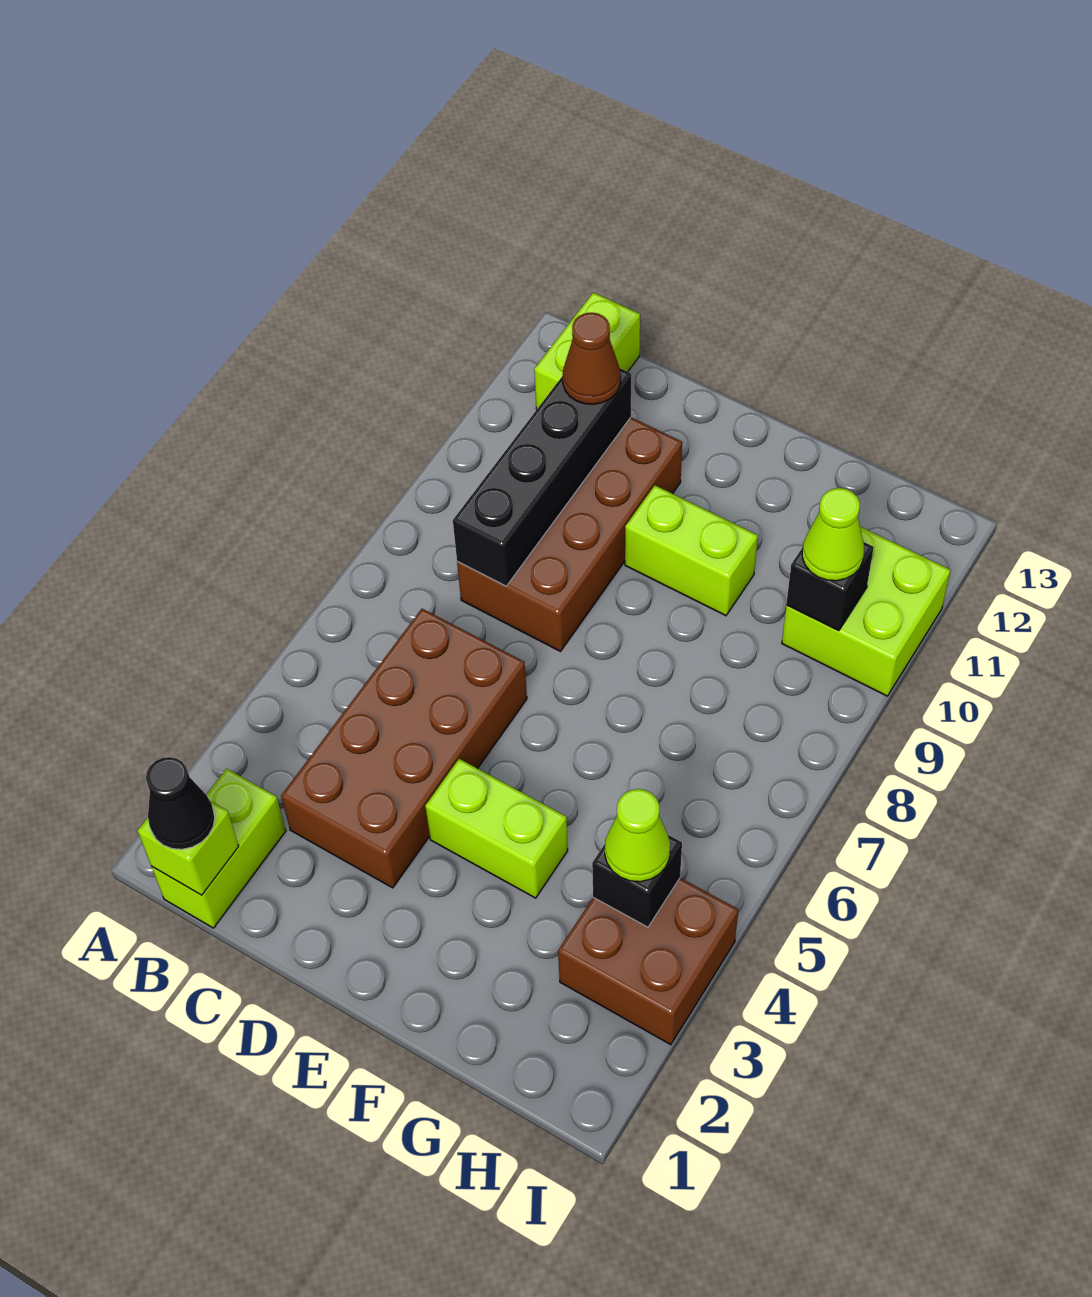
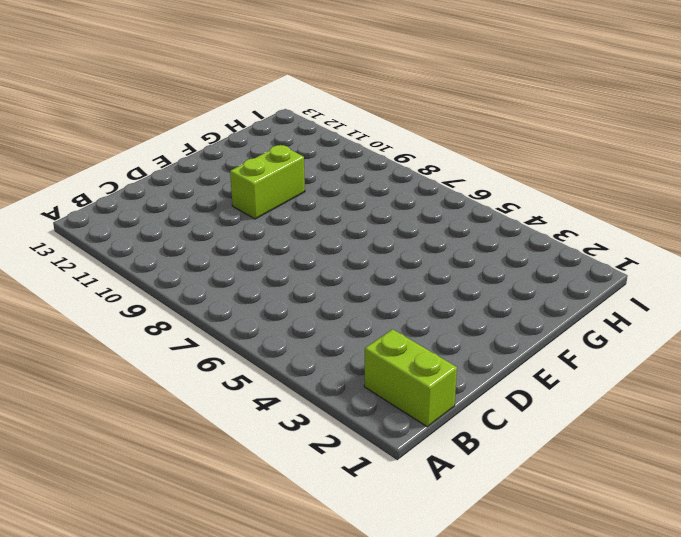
none -> lime brick B12:B13 level 1
none -> brown brick C3:D6 level 1
none -> brown brick C8:D11 level 1

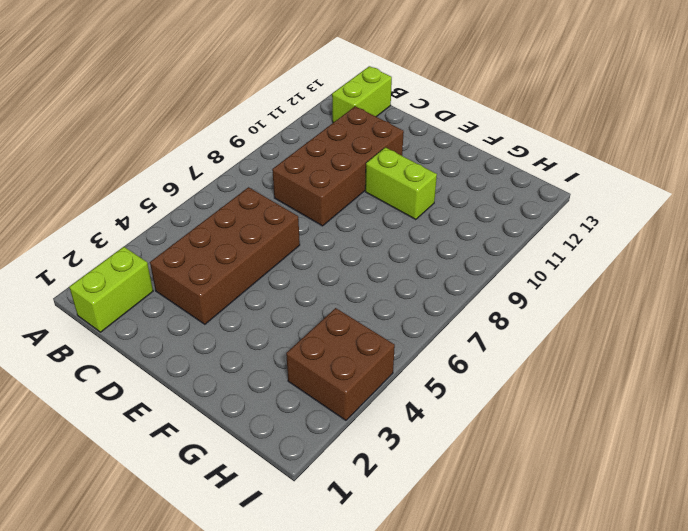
none -> lime brick E4:F4 level 1
none -> lime brick H10:I11 level 1
none -> lime brick B1 level 2

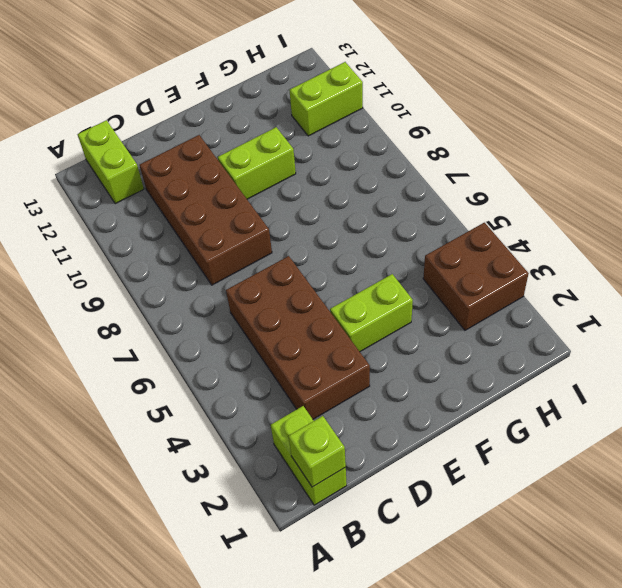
lime brick H11:I11 level 1 -> lime brick H10:I11 level 1
none -> black brick C8:C11 level 2
none -> black brick H4 level 2
none -> black brick H10 level 2

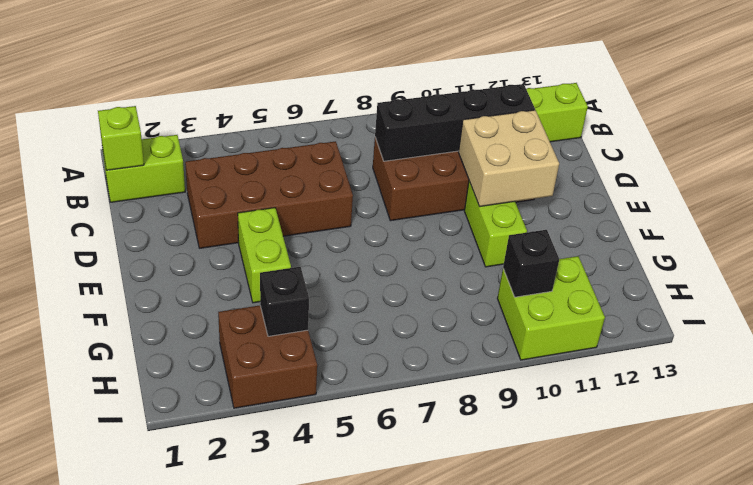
tan brick D10:E11 level 2 -> none
none -> black cone B1 level 3
none -> brown cone C11 level 3
none -> lime cone H4 level 3

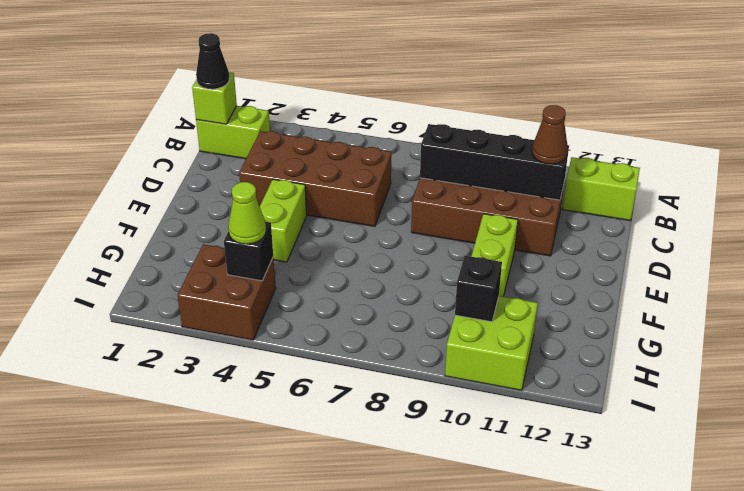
none -> lime cone H10 level 3

